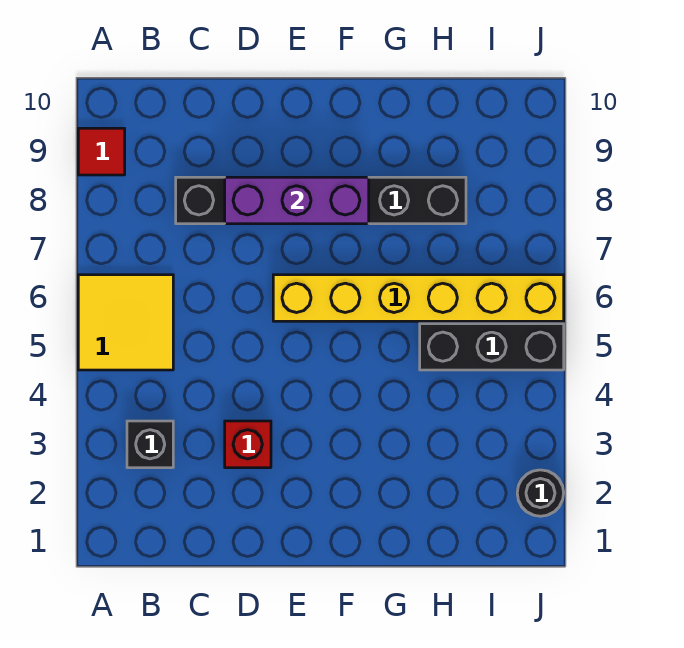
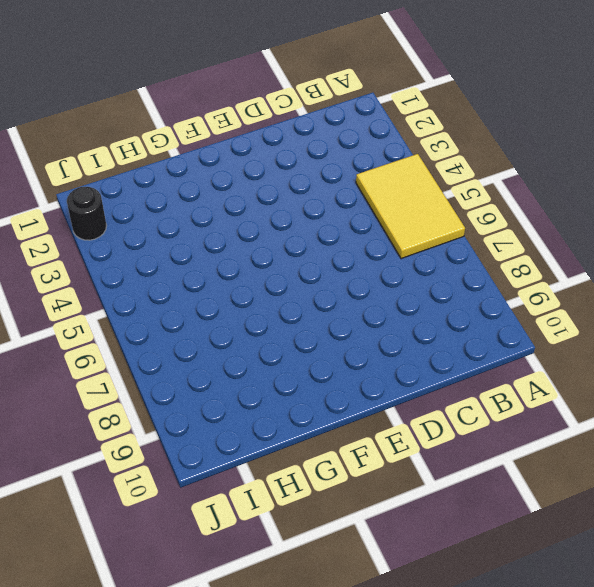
yellow tile A4:B6 level 1 -> yellow tile A5:B6 level 1
none -> red tile A9 level 1
none -> black brick B3 level 1

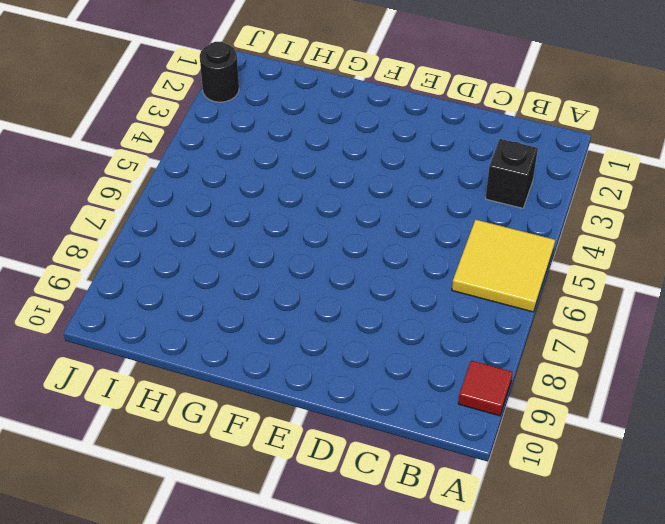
none -> black brick C8:H8 level 1
none -> red brick D3 level 1

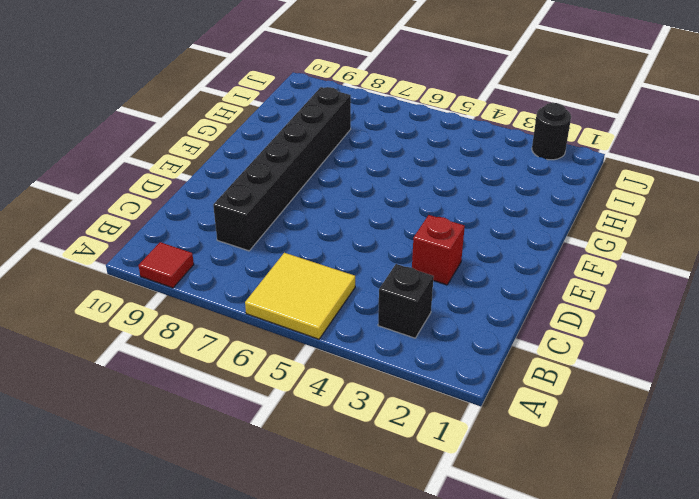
none -> yellow brick E6:J6 level 1
none -> black brick H5:J5 level 1

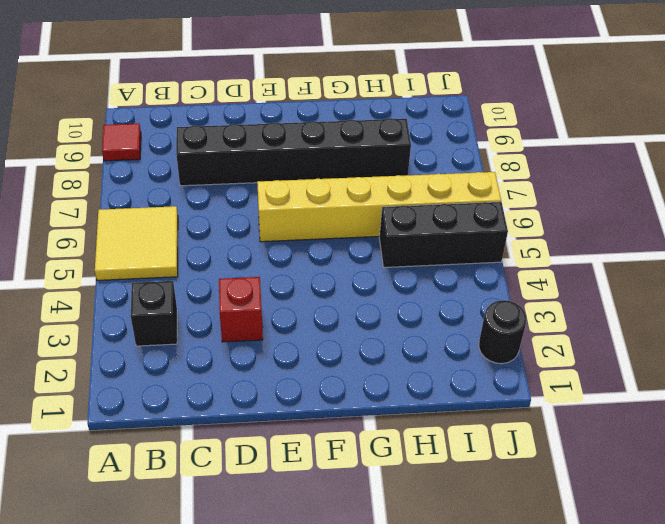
none -> purple brick D8:F8 level 2

